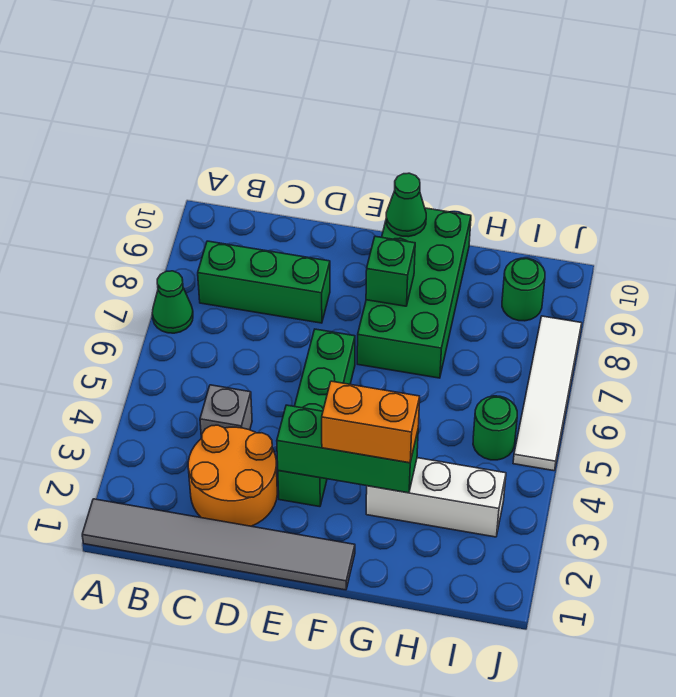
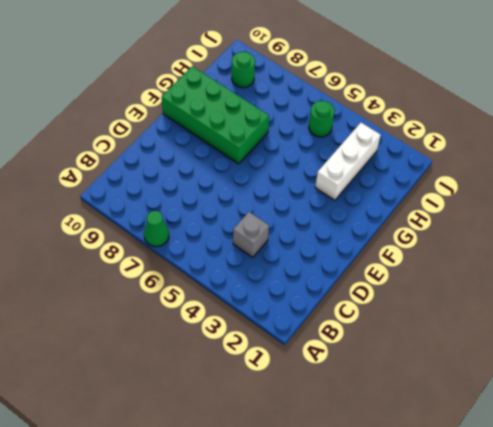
none -> grey tile A1:F1 level 1
none -> green brick B8:D8 level 1
none -> orange round brick C2:D3 level 1

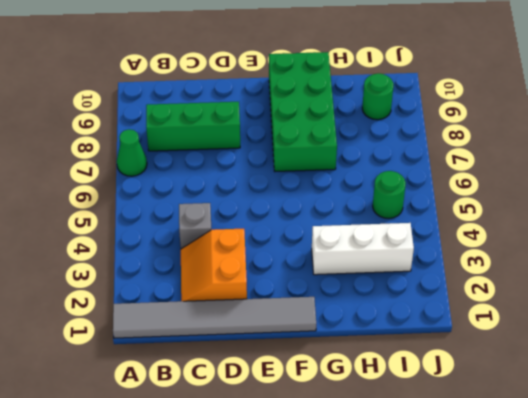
orange slope C2:D3 level 1 top D -> orange round brick C2:D3 level 1
none -> green brick E3:E6 level 1
none -> white tile J5:J8 level 1
none -> green brick E3:G3 level 2

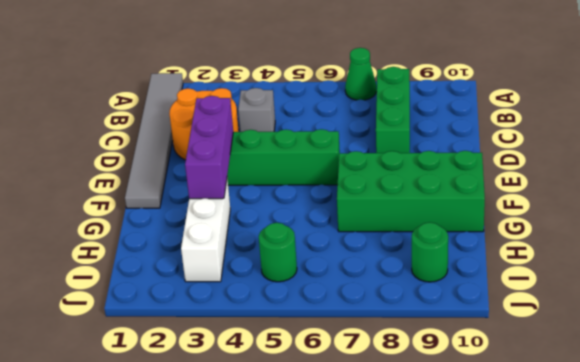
purple brick E3:G3 level 2 -> green brick E3:G3 level 2
none -> white tile J5:J8 level 1
none -> green brick F8 level 2
none -> green cone F10 level 2

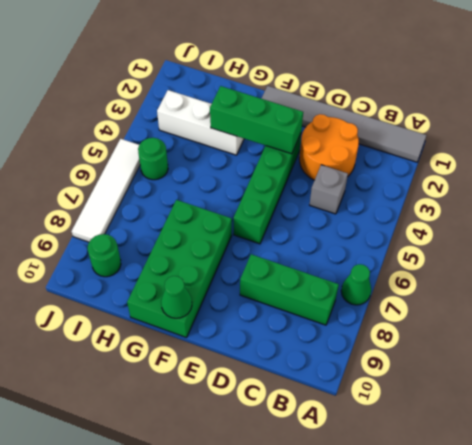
none -> green brick F8 level 2
none -> orange brick F3:G3 level 3

